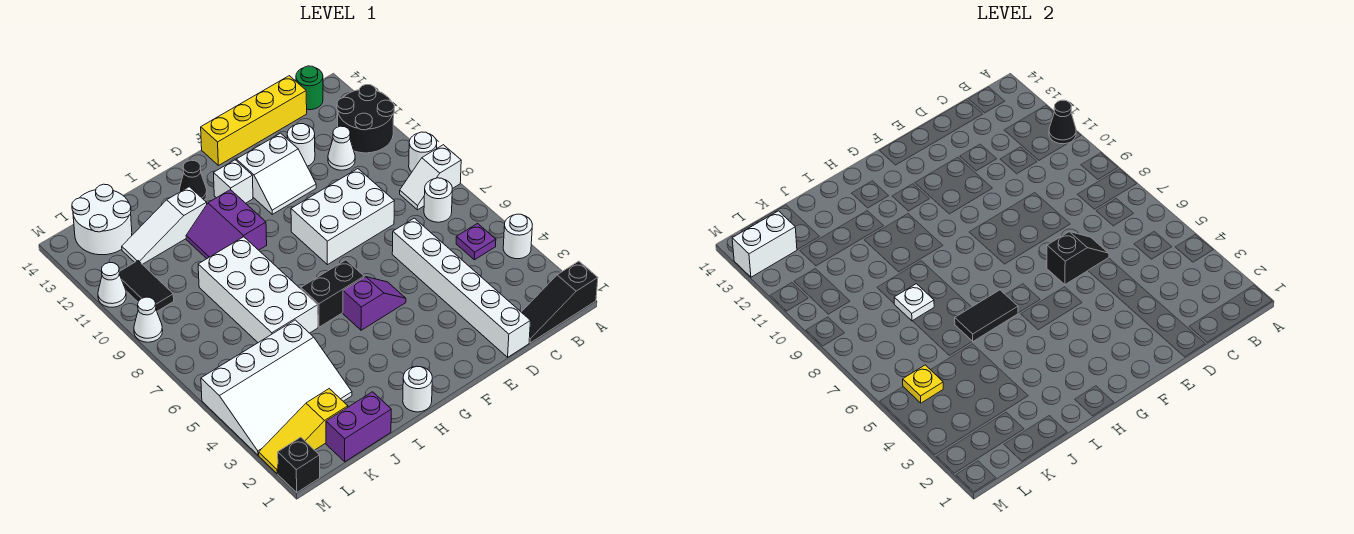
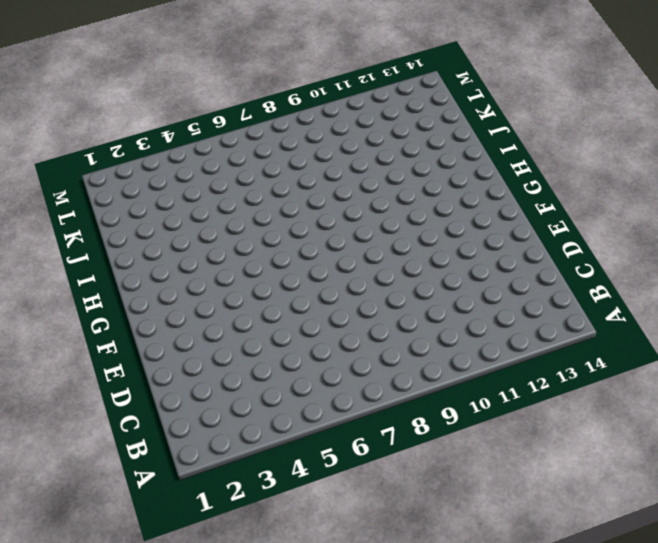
none -> black slope A1:C1 level 1 top A
none -> white round brick A4 level 1
none -> white slope A8:B8 level 1 top A
none -> white round brick A9 level 1

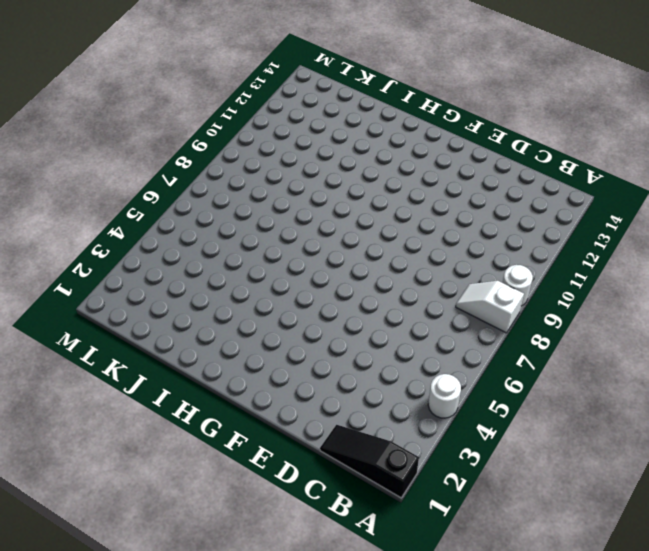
none -> black round brick A11:B12 level 1
none -> purple plate B5 level 1
none -> white round brick B7 level 1
none -> green round brick B14 level 1

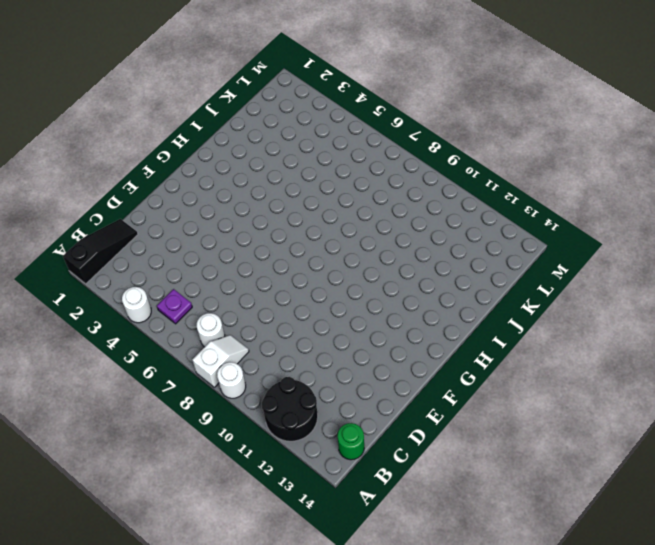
none -> white cone C11 level 1
none -> yellow brick C14:F14 level 1
none -> white brick D1:D6 level 1
none -> white brick D8:F9 level 1

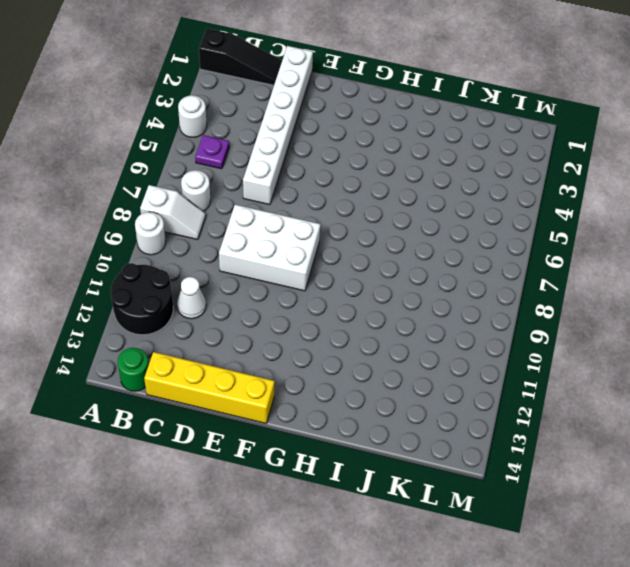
none -> white round brick D12 level 1
none -> white slope E11:F12 level 1 top 12
none -> purple slope F5:G5 level 1 top G
none -> black brick G6:H6 level 1

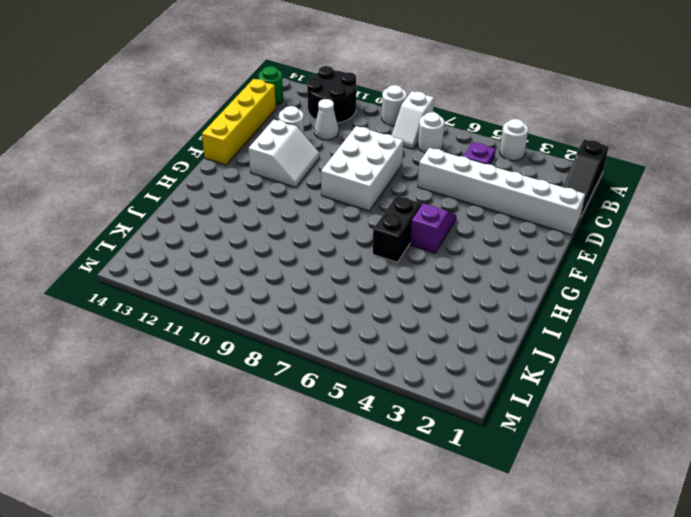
none -> white brick G12 level 1
none -> white round brick H1 level 1
none -> purple slope H10:I11 level 1 top H
none -> black cone H13 level 1

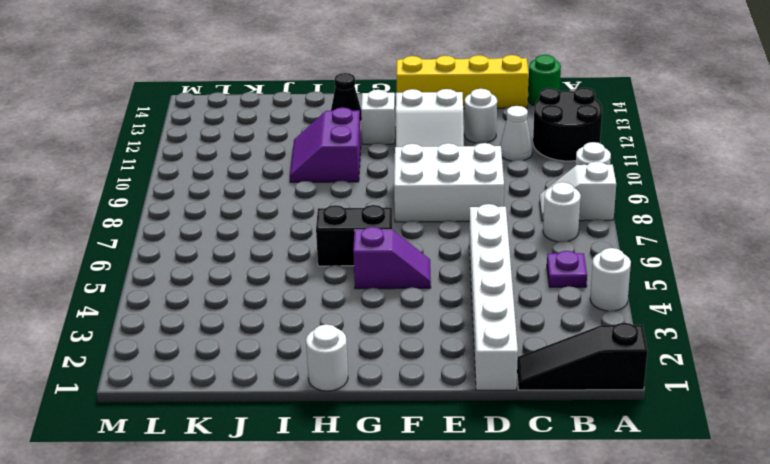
none -> white brick I6:J9 level 1
none -> white slope I12:K12 level 1 top I
none -> purple brick J1:K1 level 1
none -> white slope J3:M5 level 1 top 5

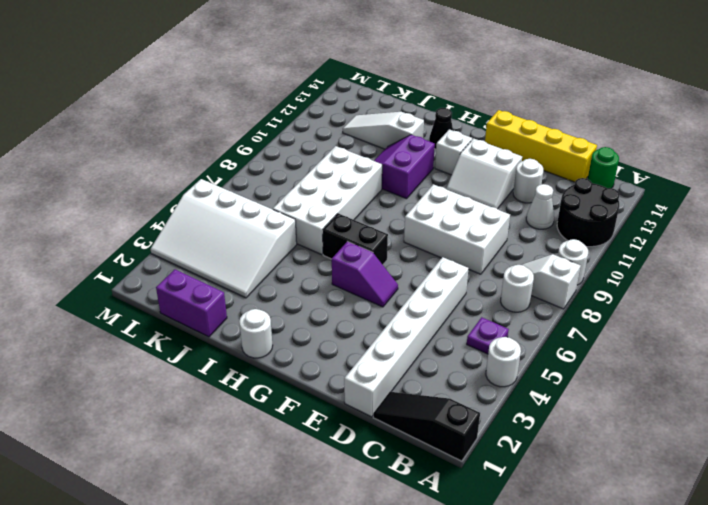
none -> yellow slope K2:M2 level 1 top K
none -> white round brick K13:L14 level 1
none -> black tile L10:L11 level 1
none -> black brick M1 level 1

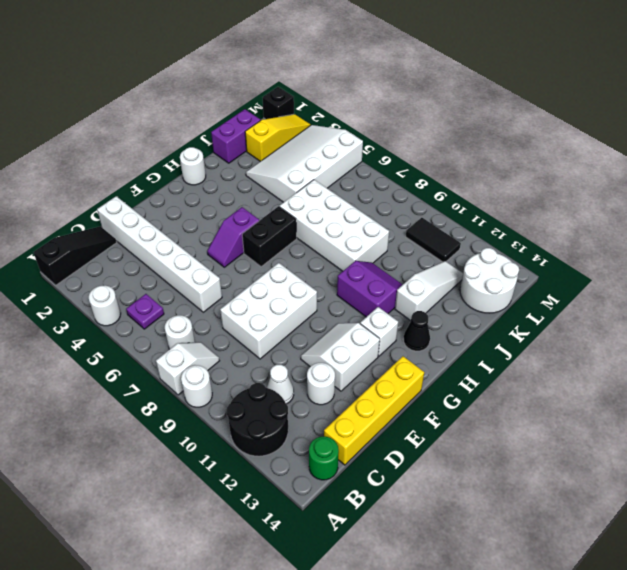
none -> white cone M9 level 1
none -> white cone M11 level 1
none -> black cone A11 level 2
none -> black slope D6:E6 level 2 top E

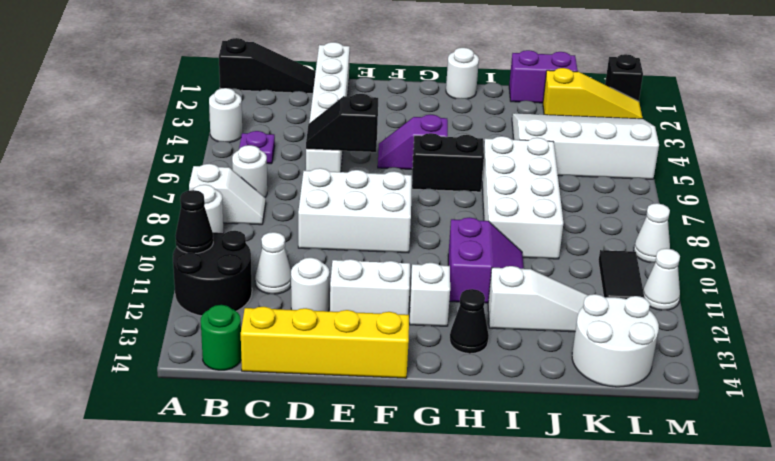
none -> black tile H6:I6 level 2
none -> white plate J8 level 2
none -> yellow plate L5 level 2
none -> white brick L13:M13 level 2

